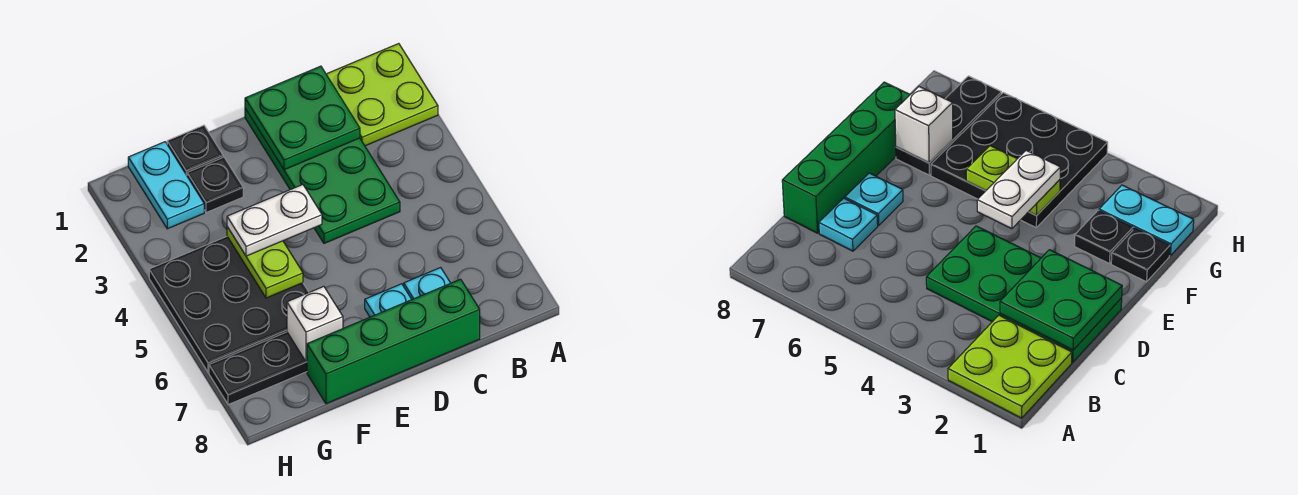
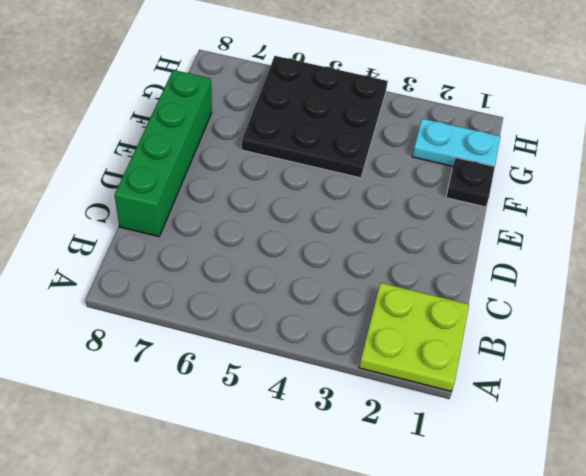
none -> green plate C1:D4 level 1
none -> cyan plate C7 level 1
none -> cyan plate D7 level 1

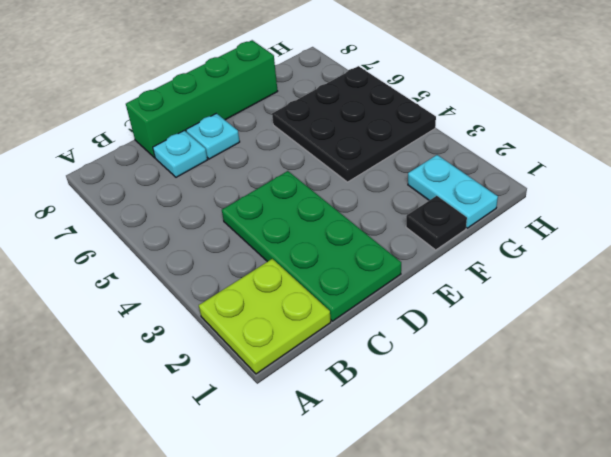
none -> black plate F2 level 1
none -> black plate F7:H7 level 1
none -> green plate C1:D2 level 2

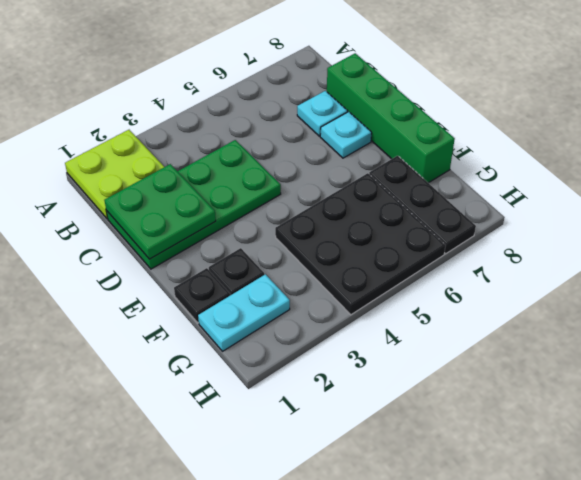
none -> lime plate F4:F5 level 2
none -> white brick F7 level 2
none -> white plate E4:F4 level 3

